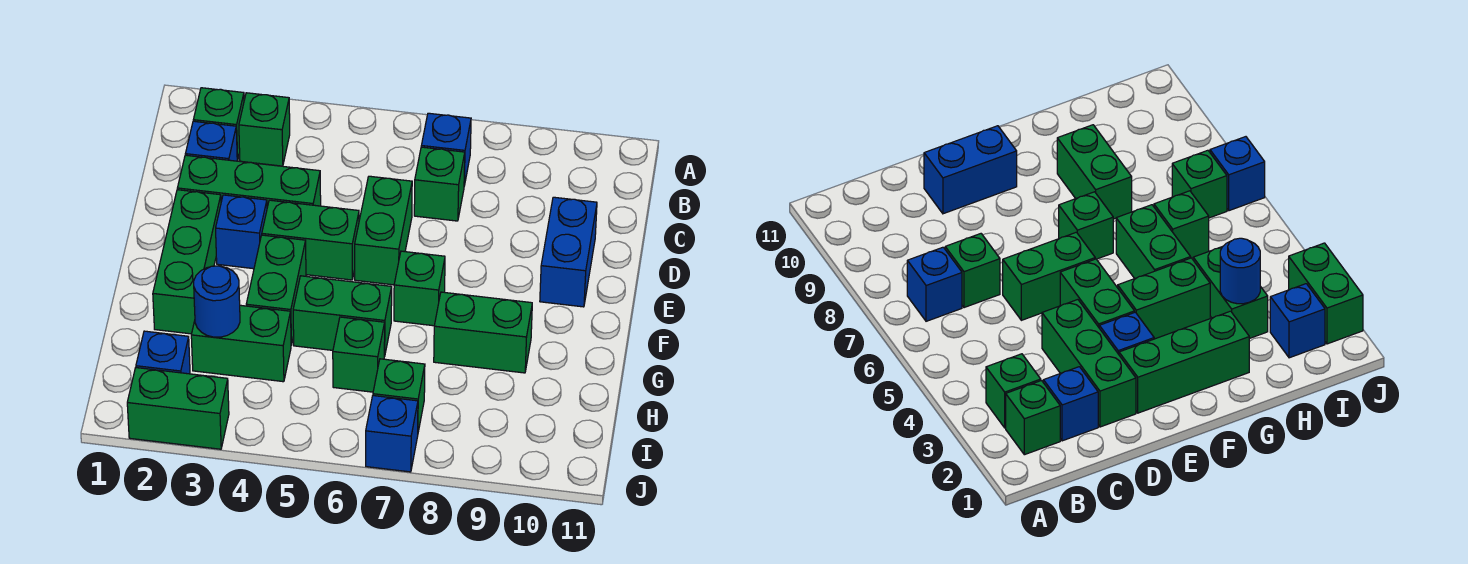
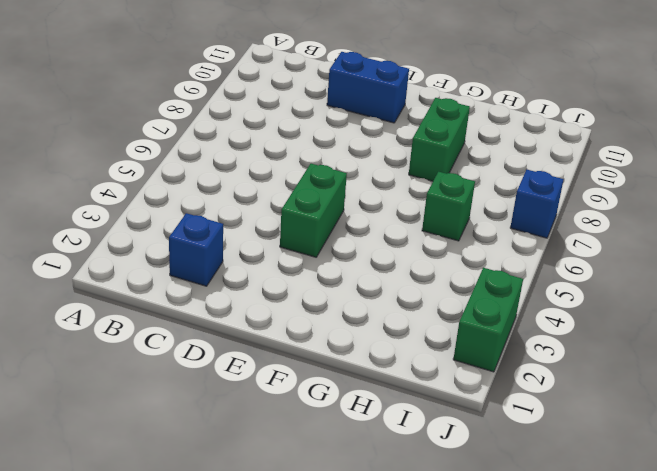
none -> green brick B2 level 1
none -> green brick B3 level 1
none -> blue brick B7 level 1

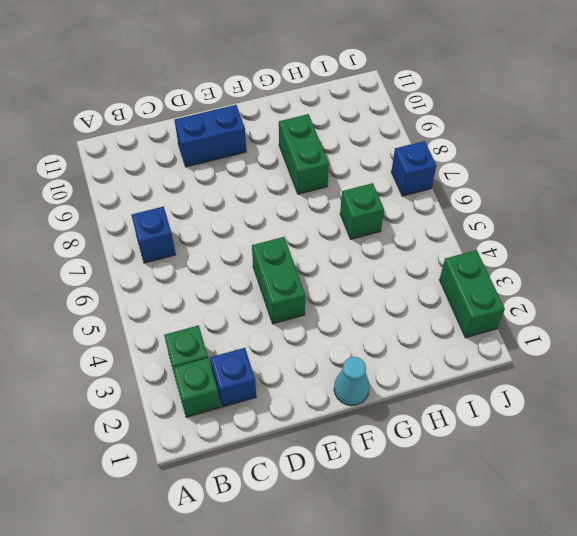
cyan cone F1 level 1 -> none
none -> green brick C7 level 1
none -> green brick D2:D4 level 1
none -> green brick D6:E6 level 1

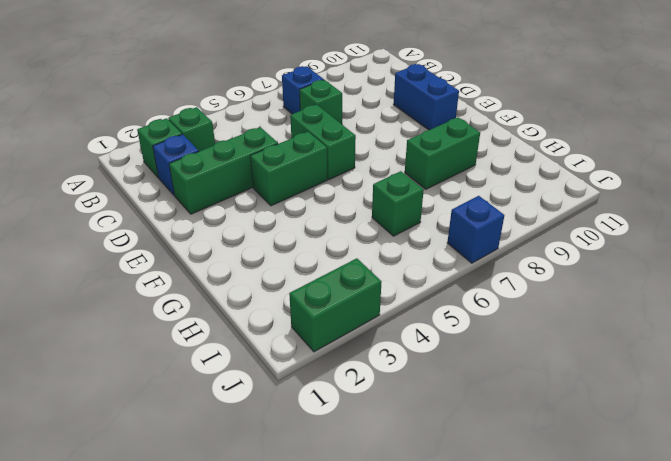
none -> green brick E2:G2 level 1
none -> blue brick E3 level 1
none -> green brick F4:G4 level 1

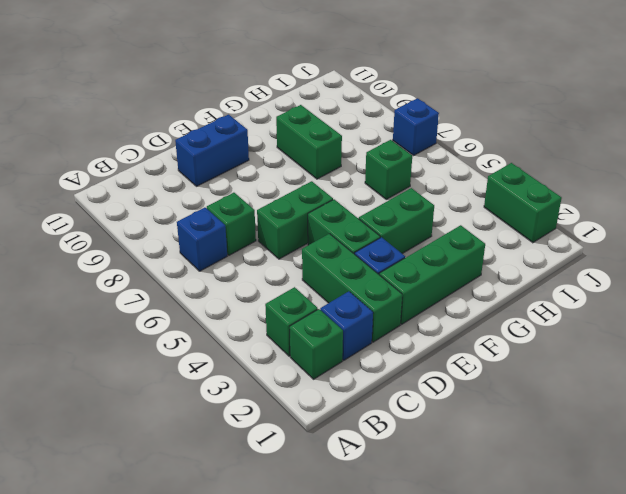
none -> green brick F7 level 1
none -> green brick G5:G6 level 1
none -> green brick H3:H4 level 1

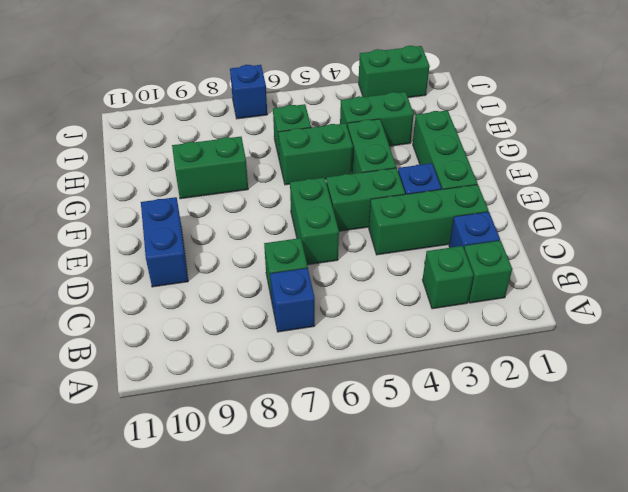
none -> green brick F7 level 1
none -> blue brick I2 level 1
none -> green brick I7 level 1

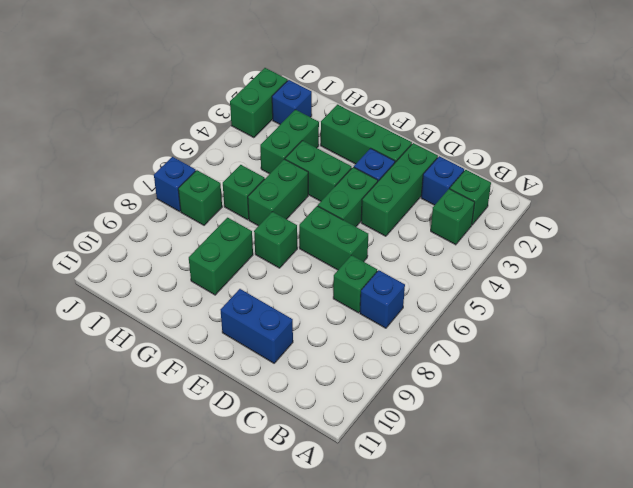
none -> blue round brick H3 level 2

